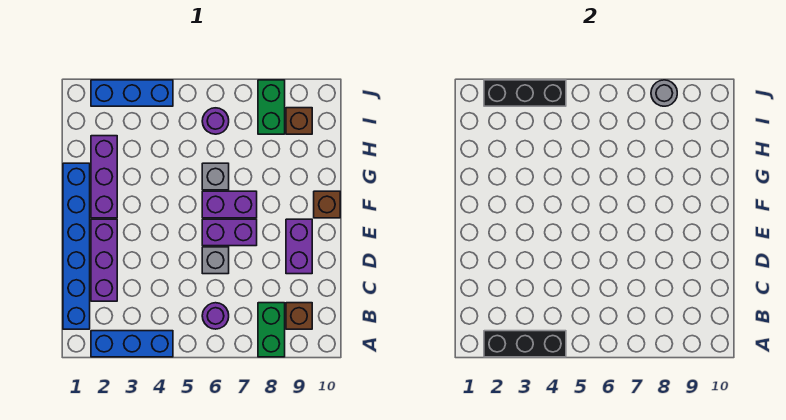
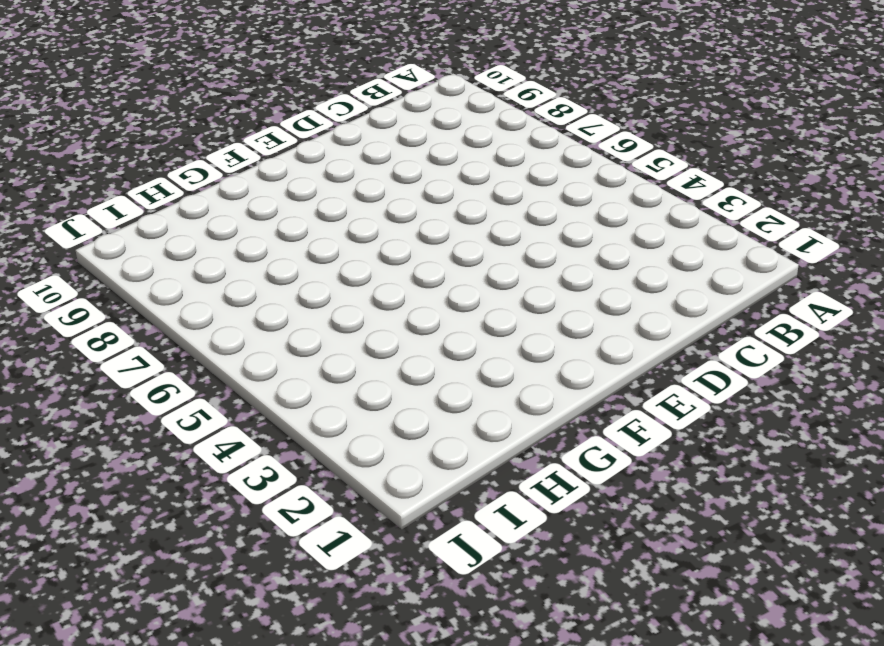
none -> blue brick A2:A4 level 1
none -> green brick A8:B8 level 1
none -> blue brick B1:G1 level 1

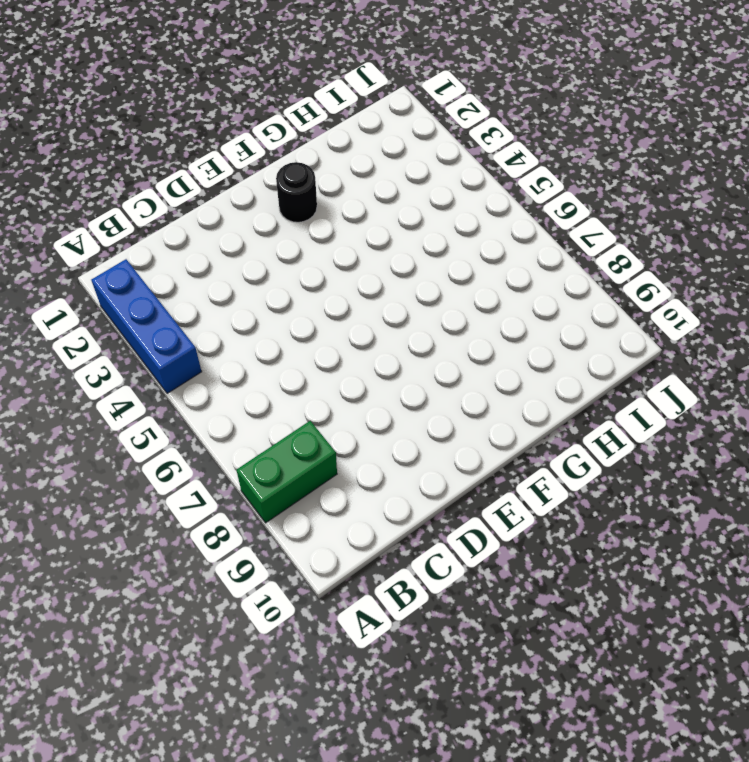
black round brick F2 level 1 -> purple brick F2:H2 level 1
none -> blue brick B1:G1 level 1
none -> purple round brick B6 level 1
none -> brown brick B9 level 1

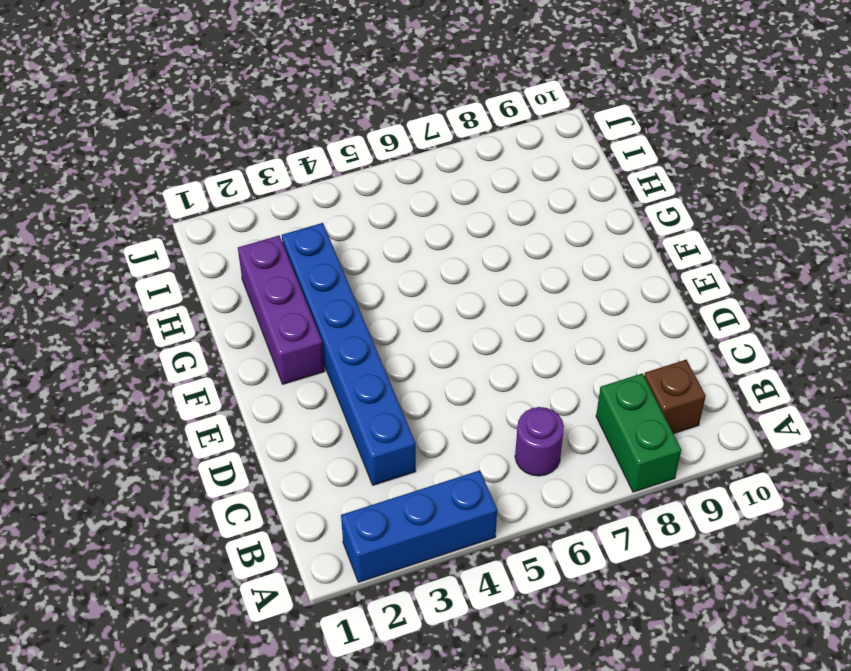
blue brick C3:H3 level 1 -> blue brick B1:G1 level 1
none -> purple brick C2:E2 level 1
none -> grey brick D6 level 1
none -> purple brick D9:E9 level 1

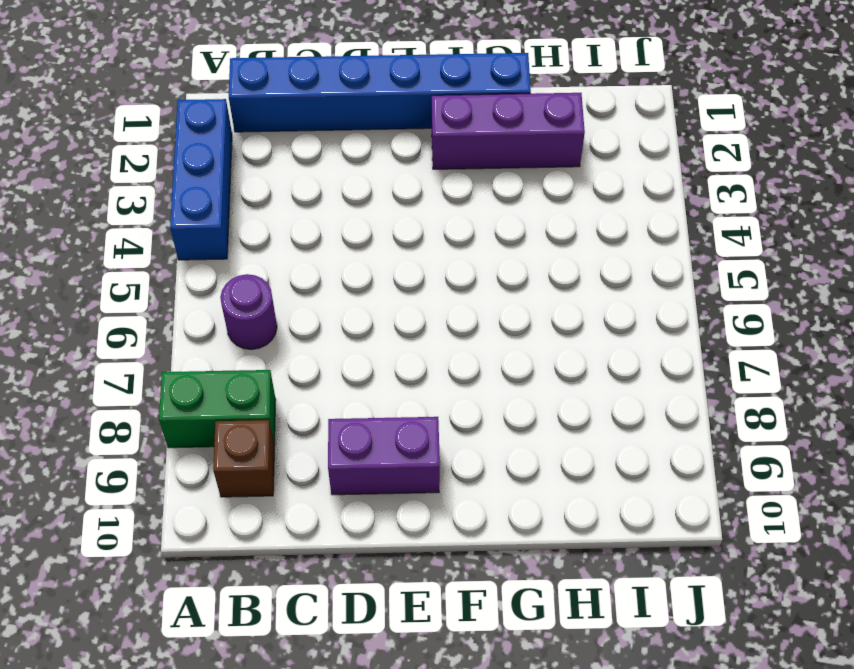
none -> purple brick C2:E2 level 1
none -> grey brick D6 level 1
none -> purple brick E6:E7 level 1

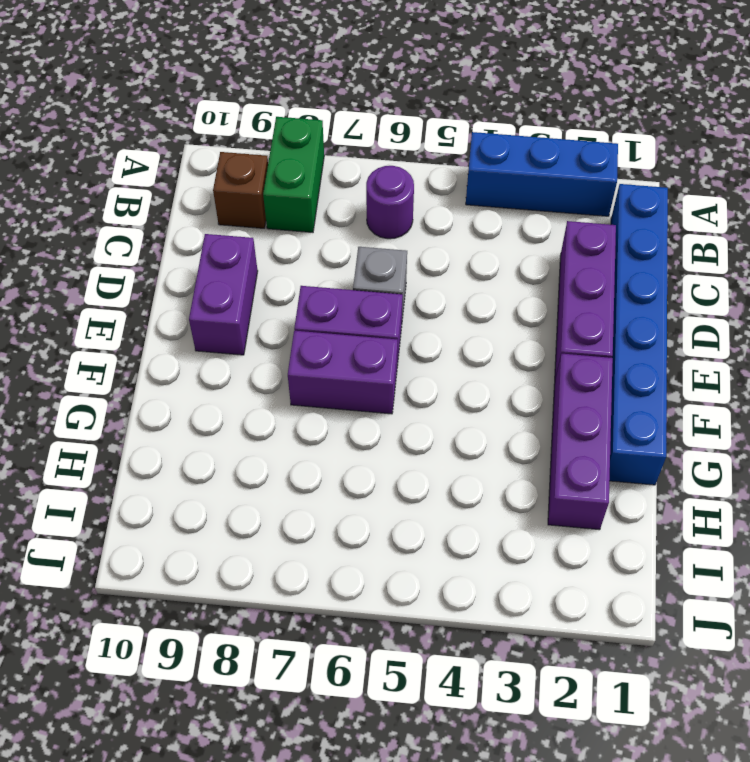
none -> brown brick F10 level 1
none -> grey brick G6 level 1
none -> purple round brick I6 level 1

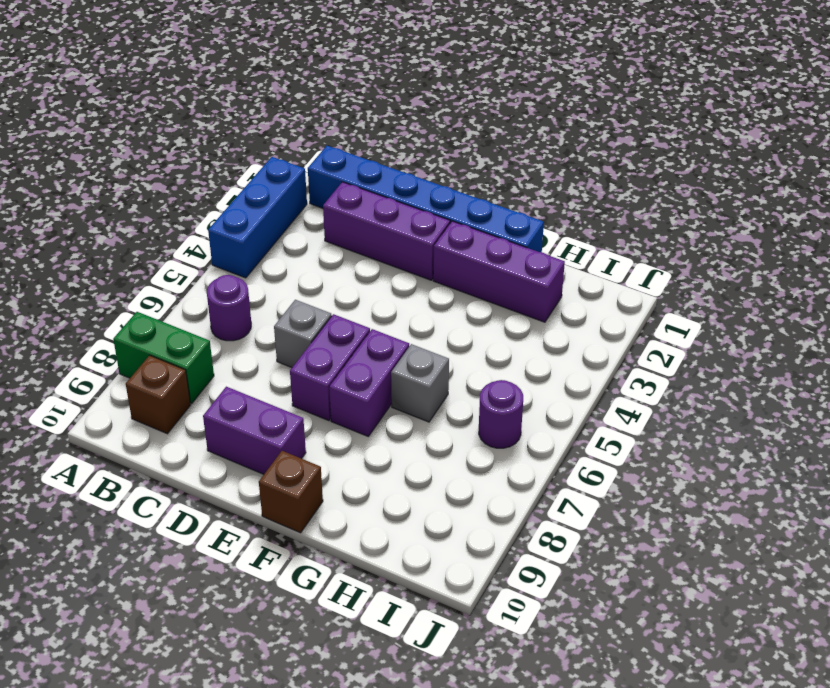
none -> green brick I8:J8 level 1
none -> brown brick I9 level 1
none -> blue brick J2:J4 level 1

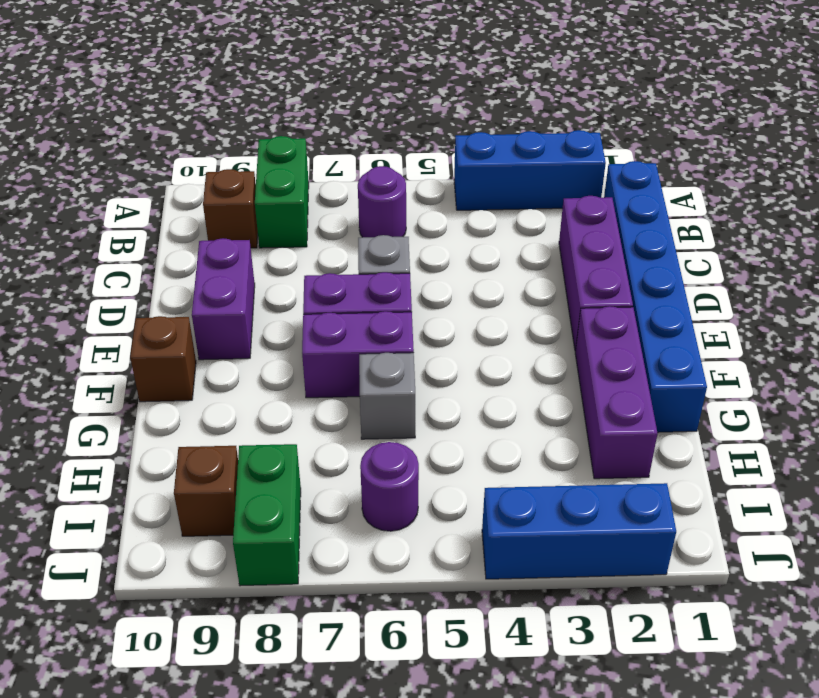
none -> black brick A2:A4 level 2
none -> black brick J2:J4 level 2
none -> grey round brick J8 level 2

